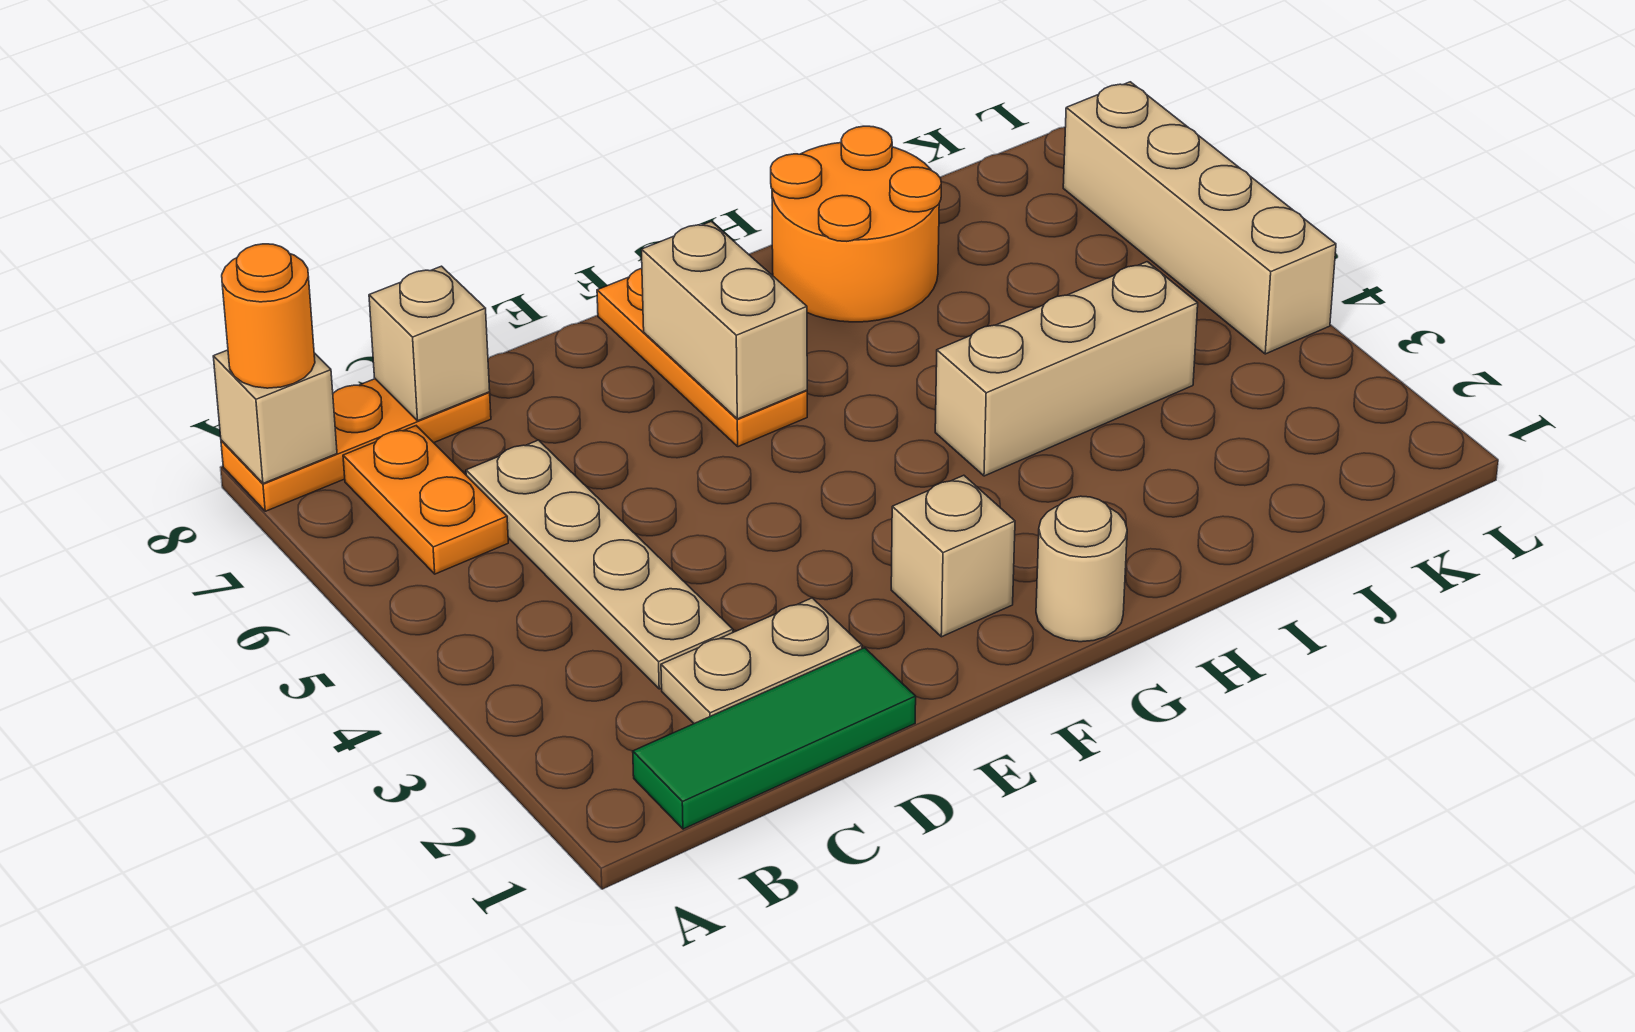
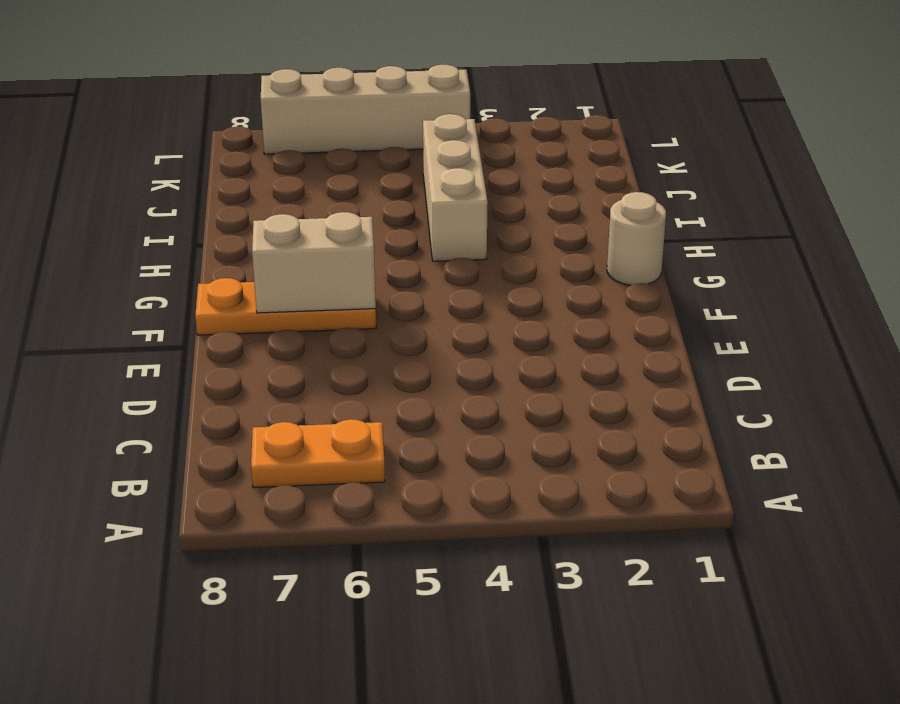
none -> orange plate A8:C8 level 1
none -> green tile B1:D1 level 1
none -> tan plate C2:D2 level 1

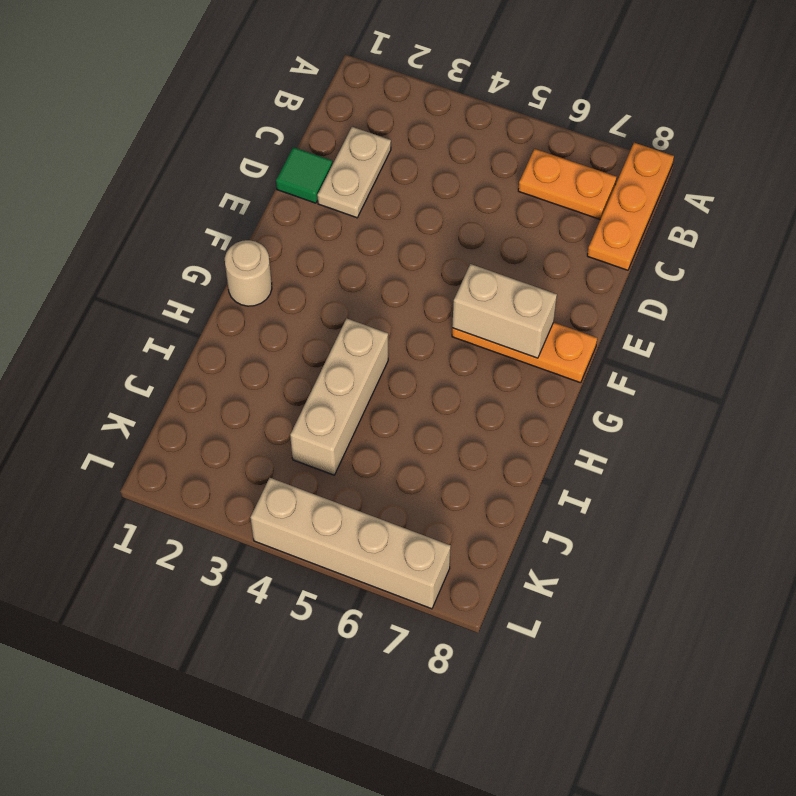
green tile D1 level 1 -> green tile B1:D1 level 1
none -> tan plate C3:C6 level 1
none -> tan brick F2 level 1
none -> orange round brick H7:I8 level 1

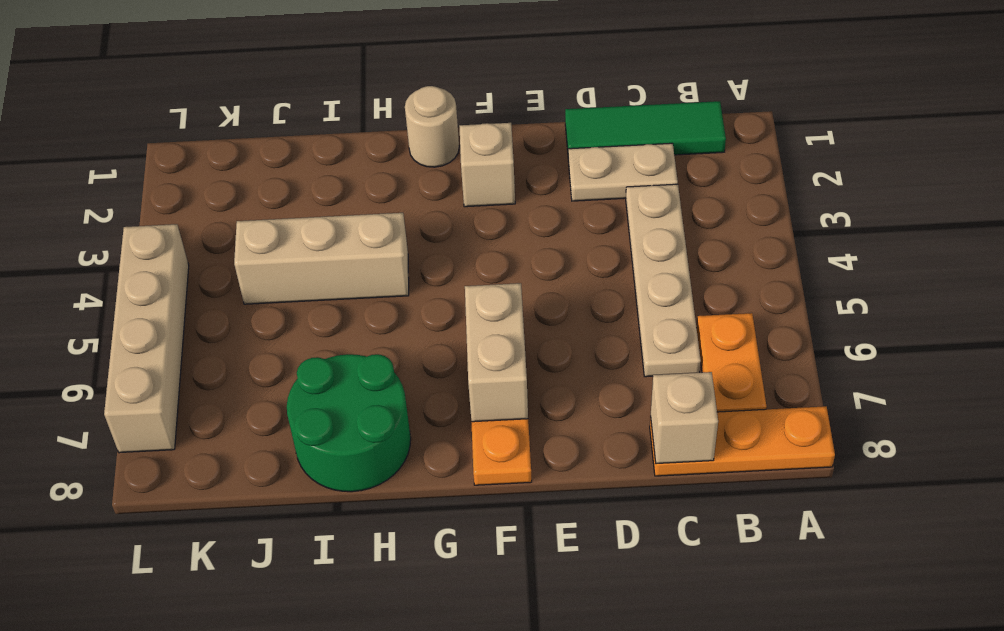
green round brick H7:I8 level 1 -> orange round brick H7:I8 level 1
none -> tan brick A8 level 2
none -> orange round brick A8 level 3

